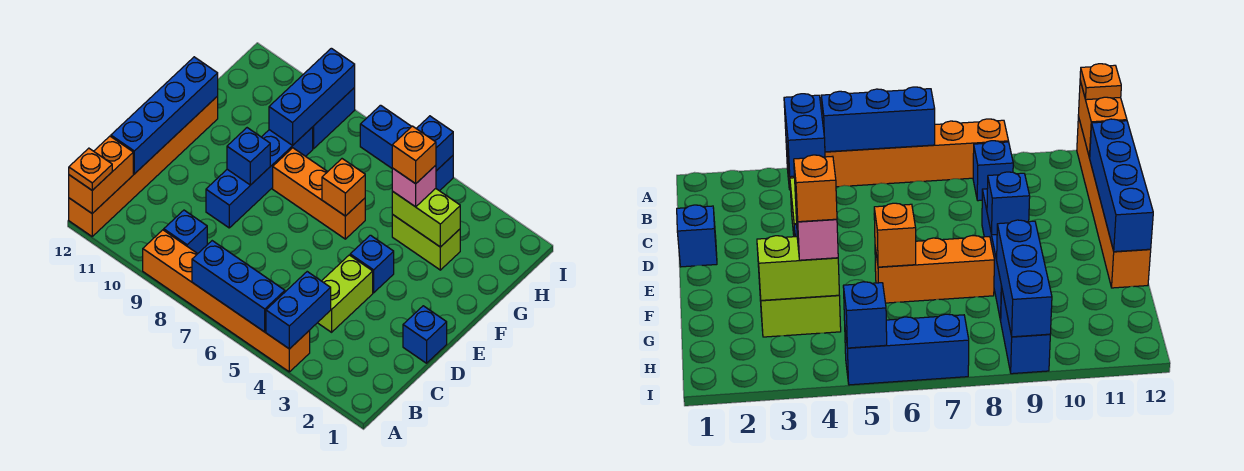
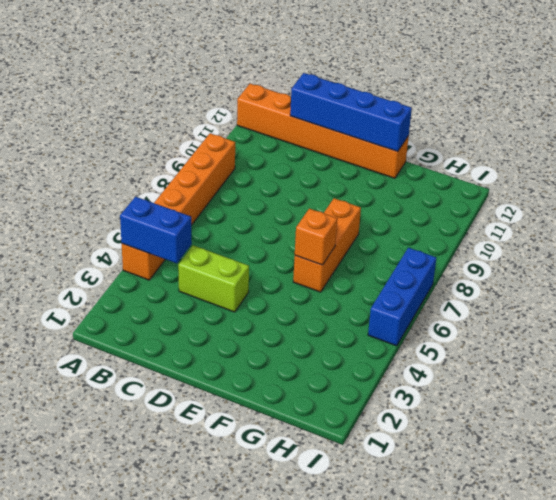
none -> blue brick B9 level 1
none -> blue brick D1 level 1
none -> blue brick D9:G9 level 1

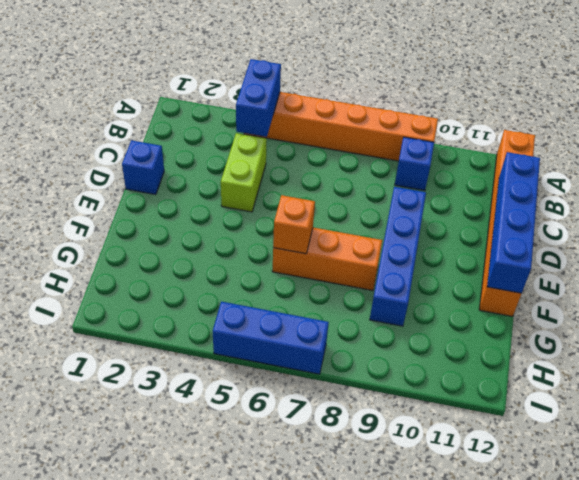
none -> blue brick E4 level 1
none -> lime brick G3:G4 level 1
none -> blue brick H9:I9 level 1

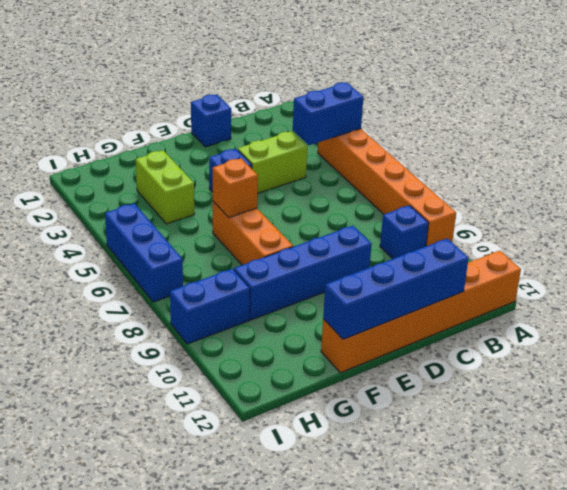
none -> blue brick A5:A7 level 2
none -> orange brick A12:B12 level 2
none -> blue brick E9 level 2

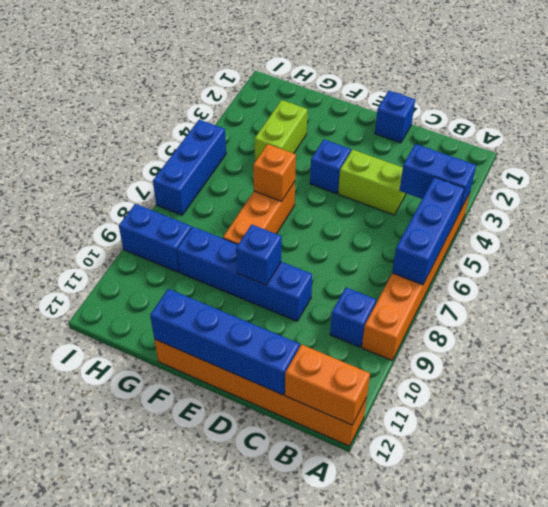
none -> lime brick G3:G4 level 2
none -> blue brick G9:I9 level 2
none -> blue brick I5 level 2

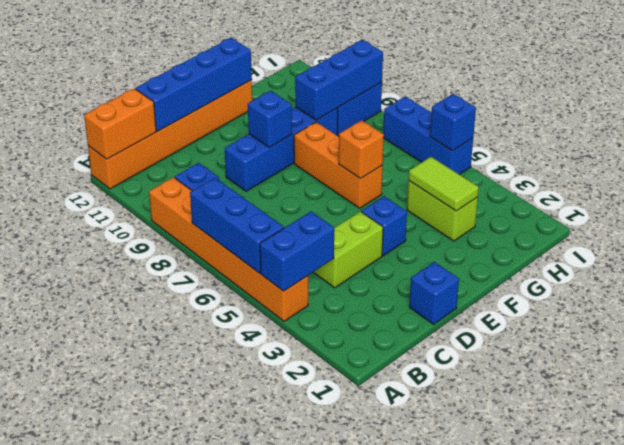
lime tile G3:G4 level 2 -> lime brick G3:G4 level 2
none -> orange plate A12 level 3
none -> pink brick G4 level 3
none -> orange brick G4 level 4

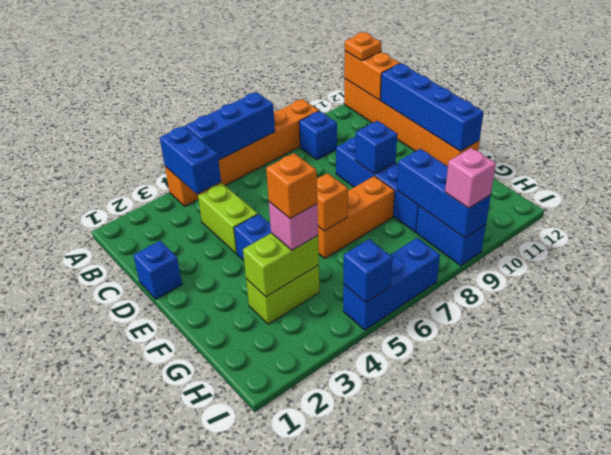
pink brick I9 level 3 -> none

